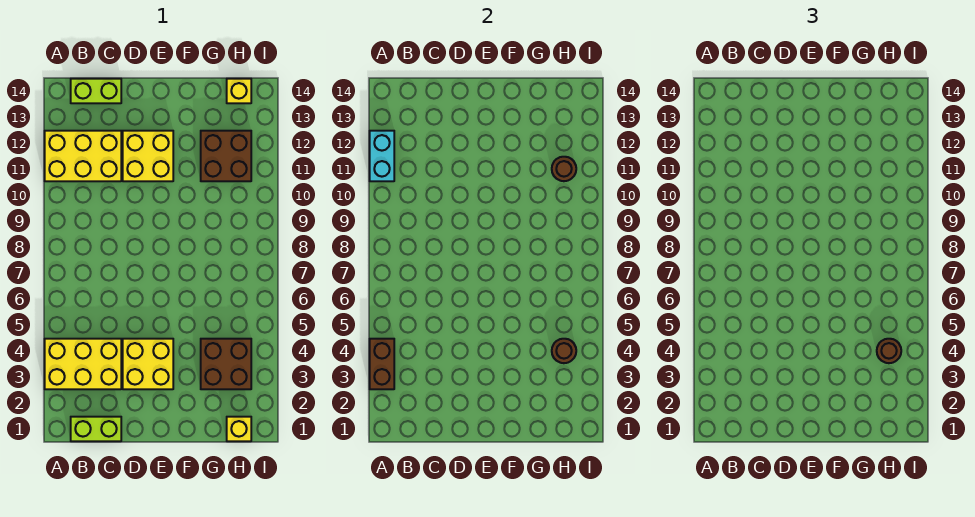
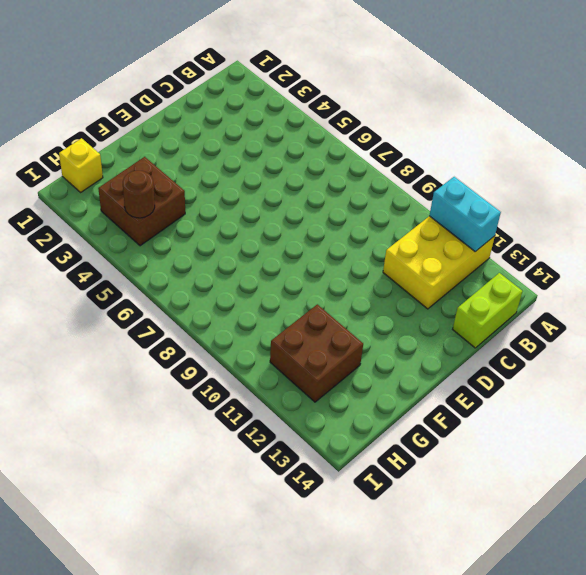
none -> yellow brick A3:C4 level 1
none -> lime brick B1:C1 level 1
none -> yellow brick D3:E4 level 1

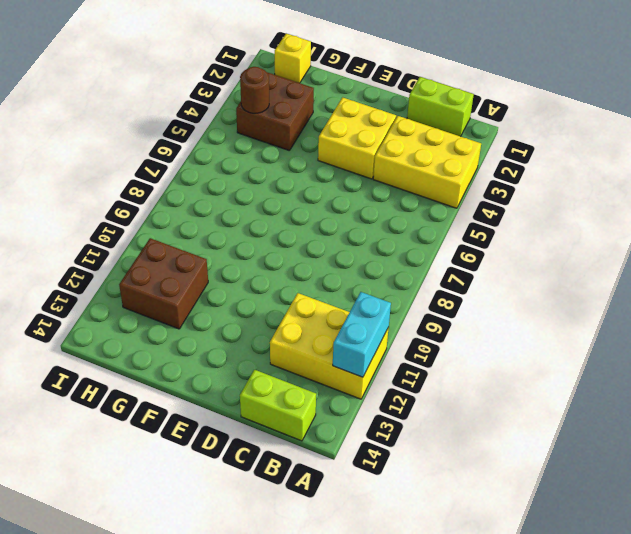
none -> yellow brick D11:E12 level 1
none -> yellow brick H14 level 1
none -> brown brick A3:A4 level 2

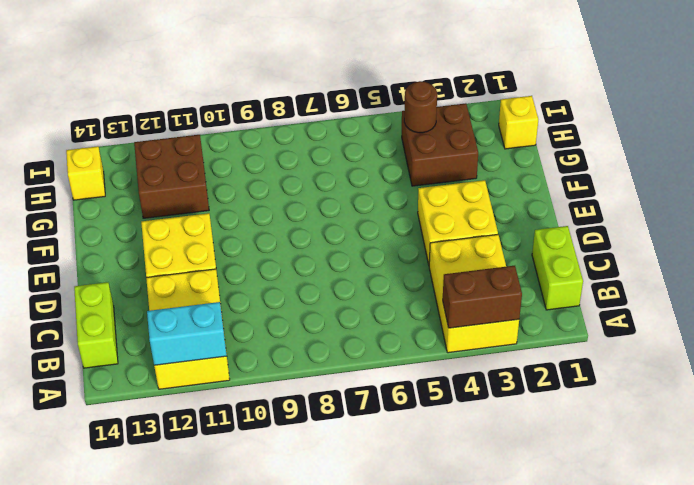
none -> brown round brick H11 level 2
none -> brown round brick H4 level 3

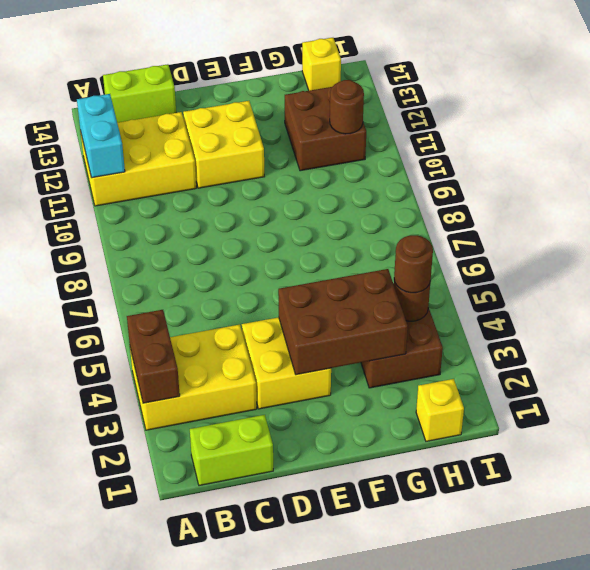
brown brick E3:G4 level 2 -> none

